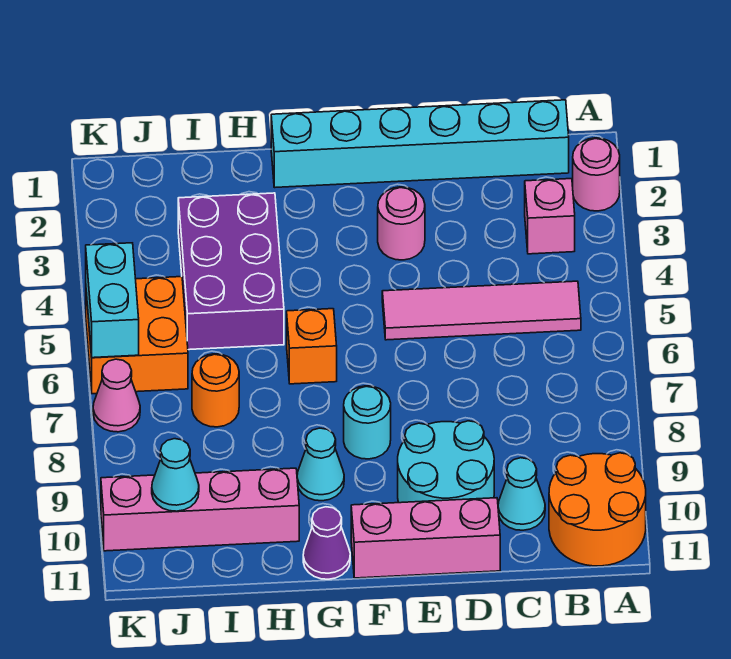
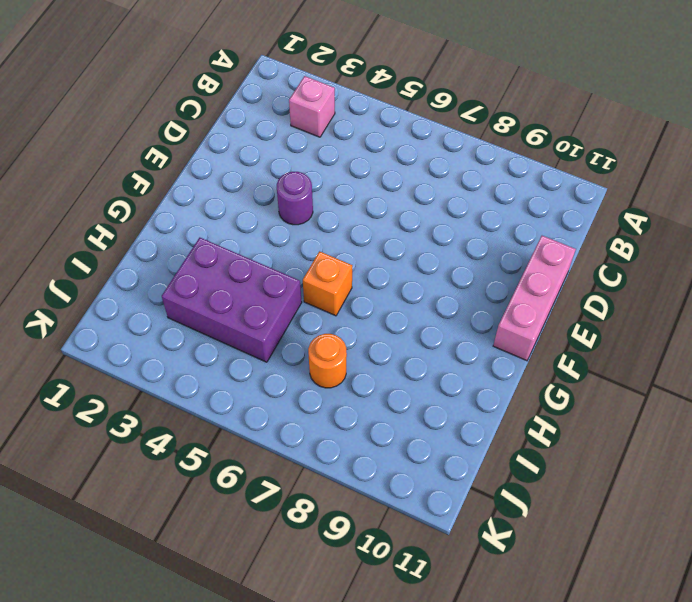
purple round brick E4 level 1 -> none
none -> pink round brick A2 level 1
none -> orange round brick A10:B11 level 1
none -> cyan brick B1:G1 level 1

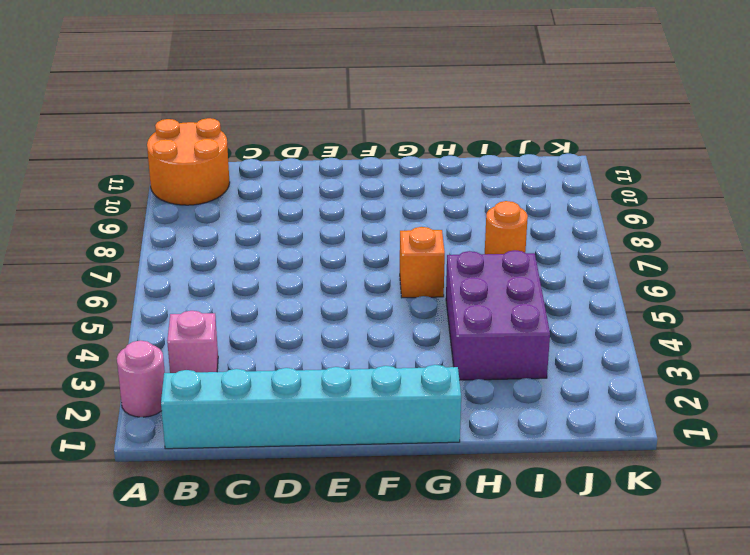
none -> pink tile B5:E5 level 1
none -> cyan cone C10 level 1
none -> cyan round brick D9:E10 level 1

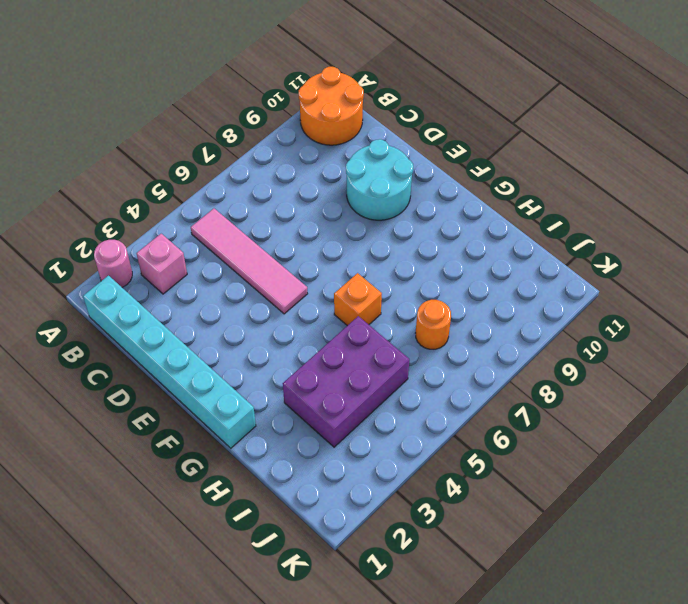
none -> cyan cone C10 level 1
none -> pink brick D11:F11 level 1
none -> pink round brick E3 level 1

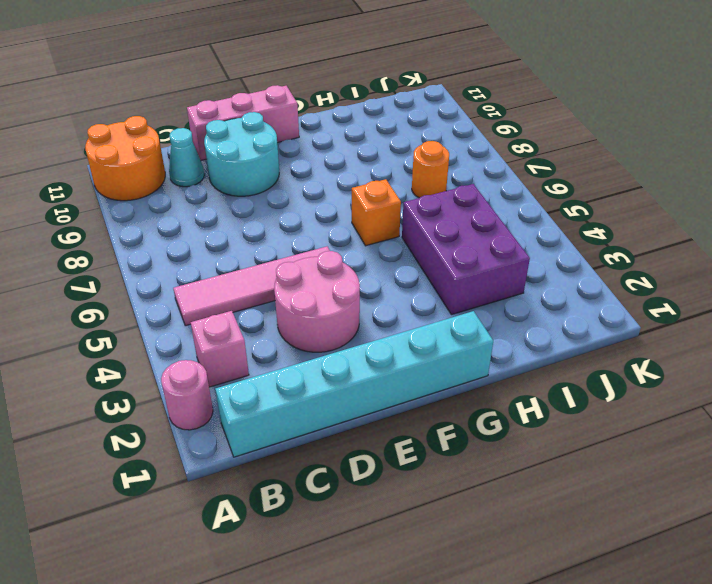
pink round brick D3:E4 level 1 -> pink round brick E3 level 1
none -> cyan round brick F8 level 1
none -> cyan cone G9 level 1
none -> purple cone G11 level 1

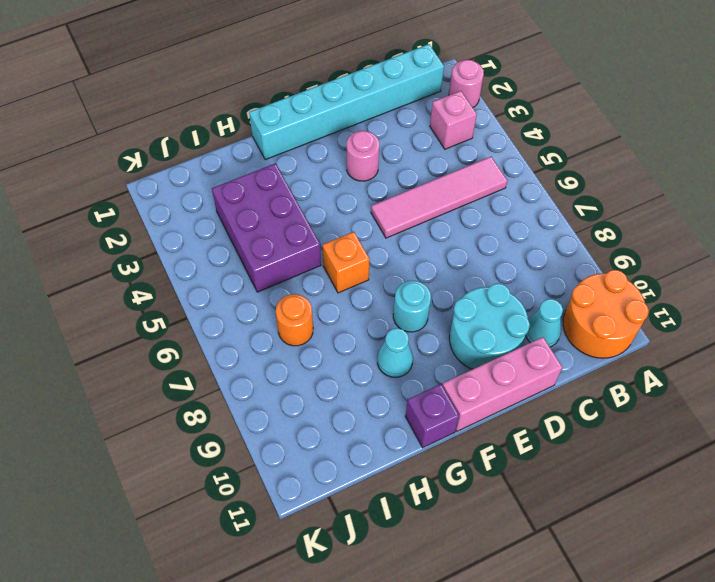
purple brick G11 level 1 -> purple cone G11 level 1
none -> pink brick H10:K10 level 1
none -> orange brick J5:K6 level 1
none -> pink cone K7 level 1

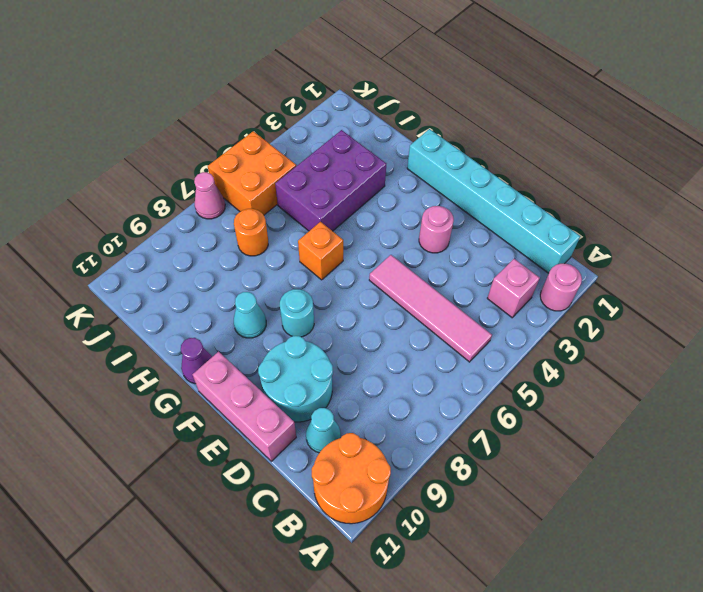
none -> pink brick H10:K10 level 1
none -> cyan cone J10 level 2
none -> cyan brick K5:K6 level 2

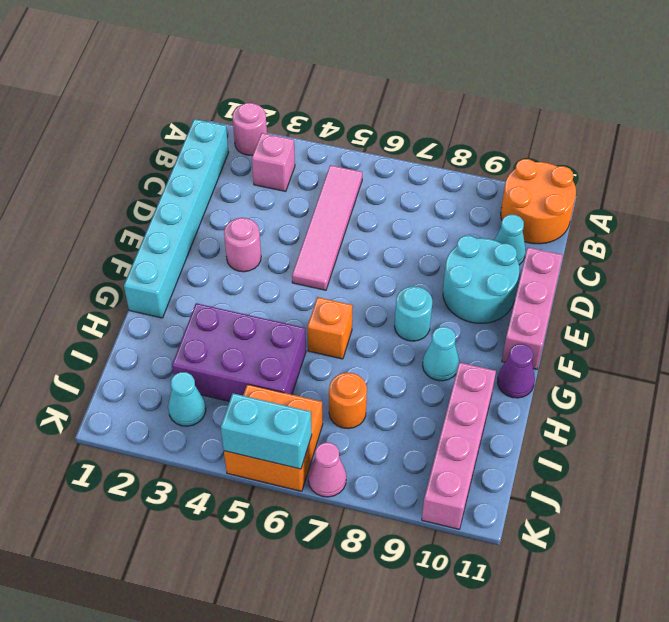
cyan cone J3 level 1 -> cyan cone J10 level 2

